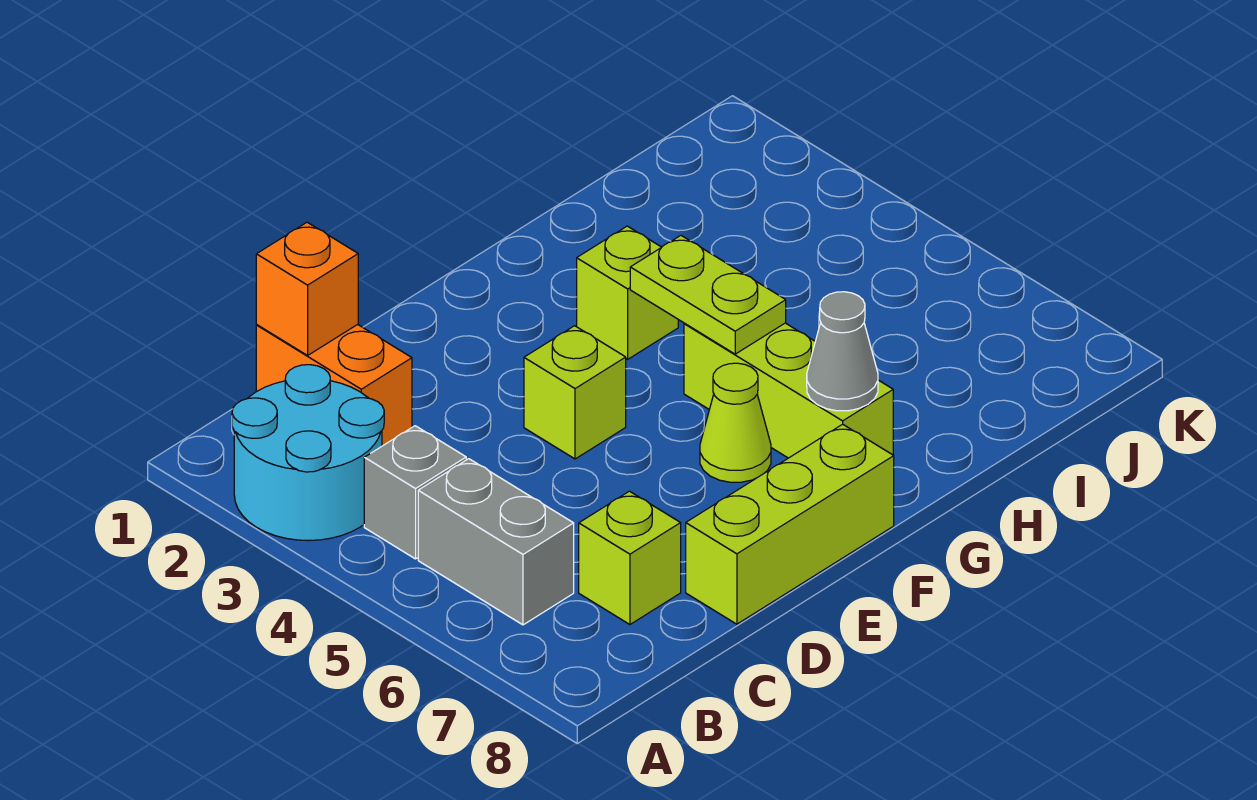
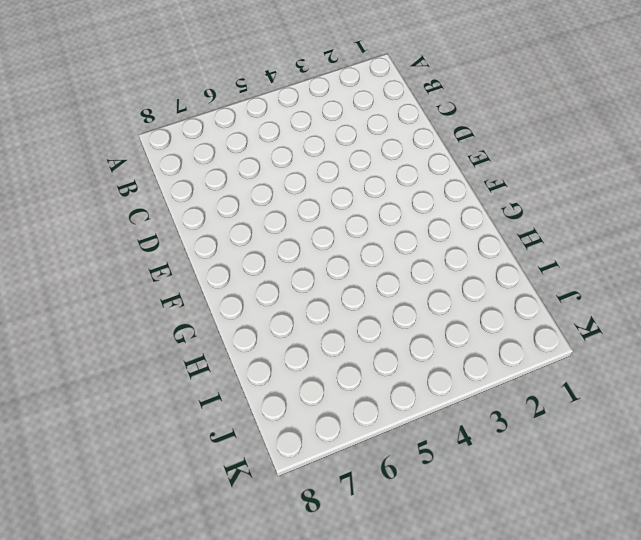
none -> cyan round brick A2:B3 level 1
none -> grey brick B4 level 1
none -> grey brick B5:B6 level 1

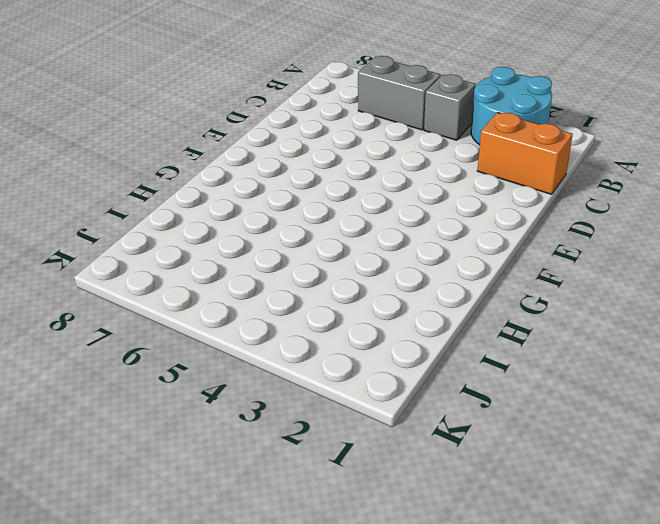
none -> lime brick C7 level 1
none -> lime brick D8:F8 level 1
none -> lime brick E4 level 1

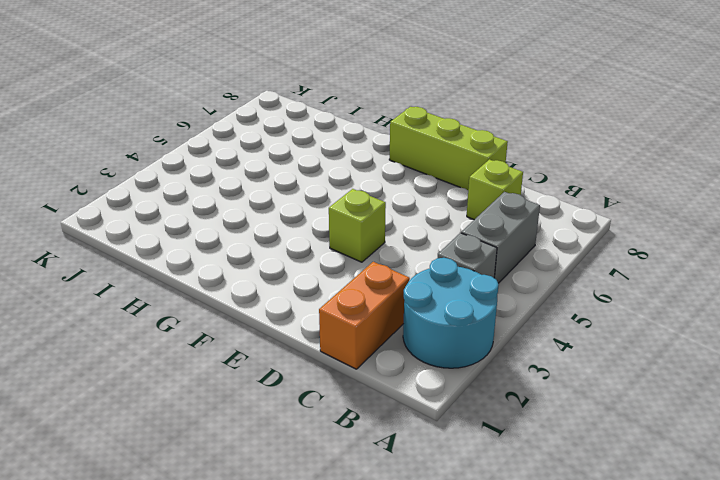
none -> lime cone F6 level 1
none -> lime brick G3 level 1
none -> lime brick G5:G7 level 1

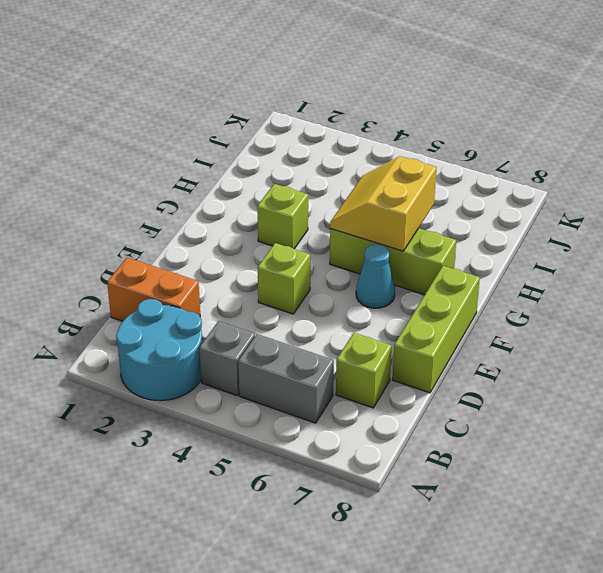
cyan cone F6 level 1 -> lime cone F6 level 1
yellow slope G5:H6 level 2 top 6 -> lime plate G4:G5 level 2
none -> orange brick C1 level 2
none -> grey cone G7 level 2

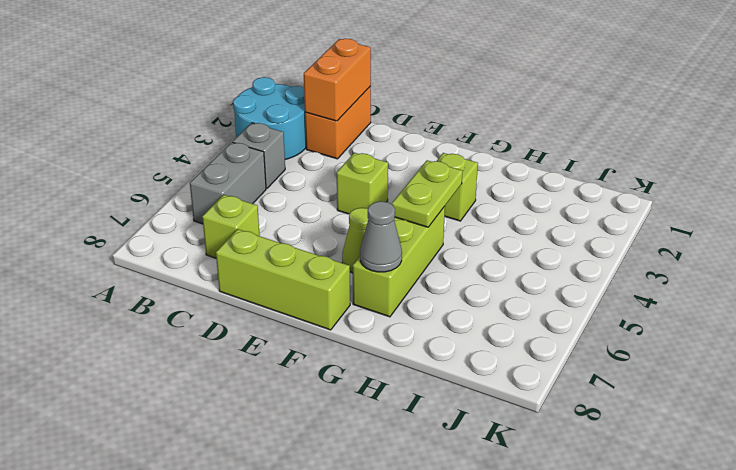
orange brick C1:C2 level 2 -> orange brick C1 level 2

